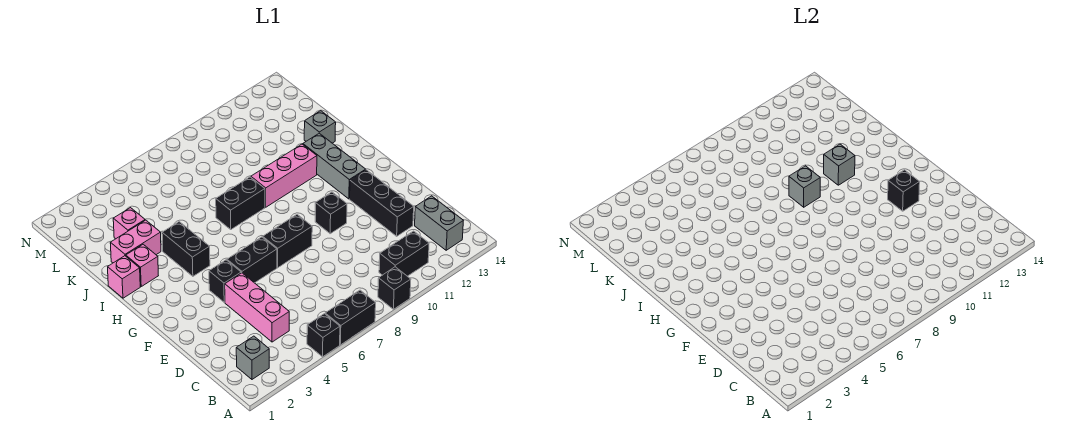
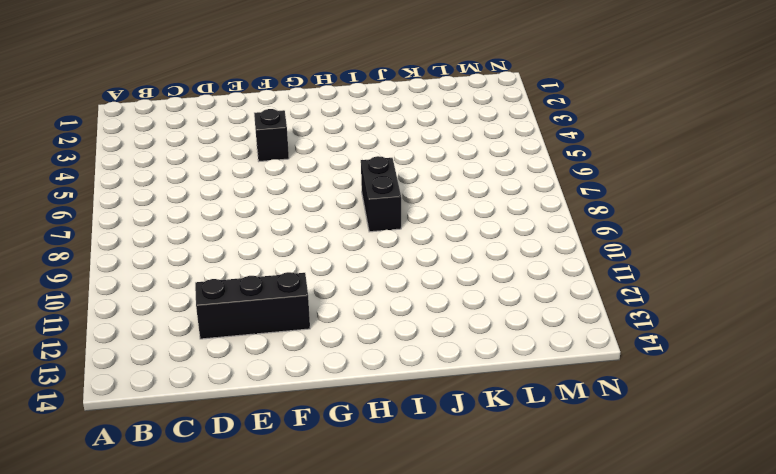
none -> black brick A5 level 1
none -> black brick A6:A7 level 1
none -> black brick A9 level 1

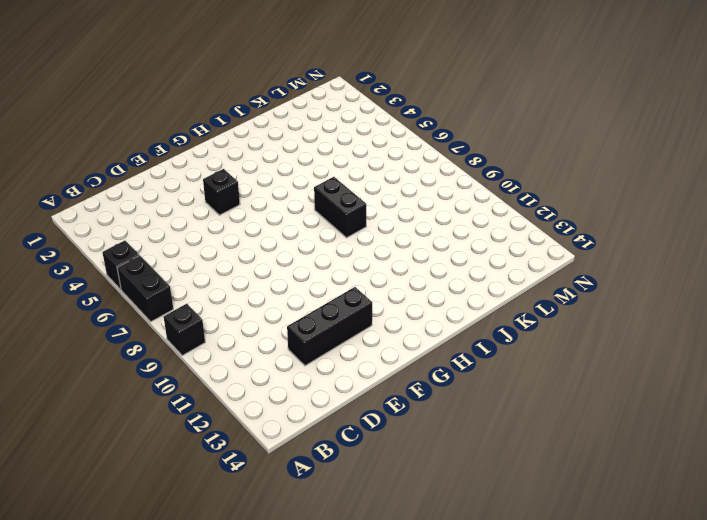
none -> grey brick B2 level 1
none -> black brick B10:B11 level 1
none -> grey brick B13:C13 level 1

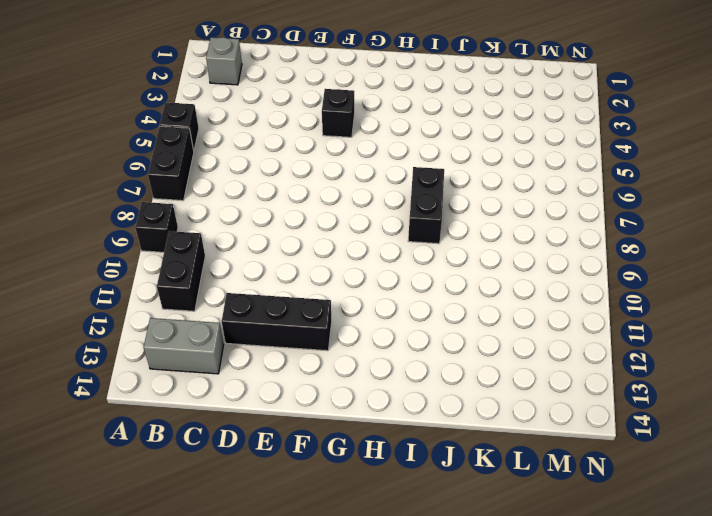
none -> pink brick C4:E4 level 1
none -> black brick F5:F6 level 1
none -> black brick F7:F8 level 1

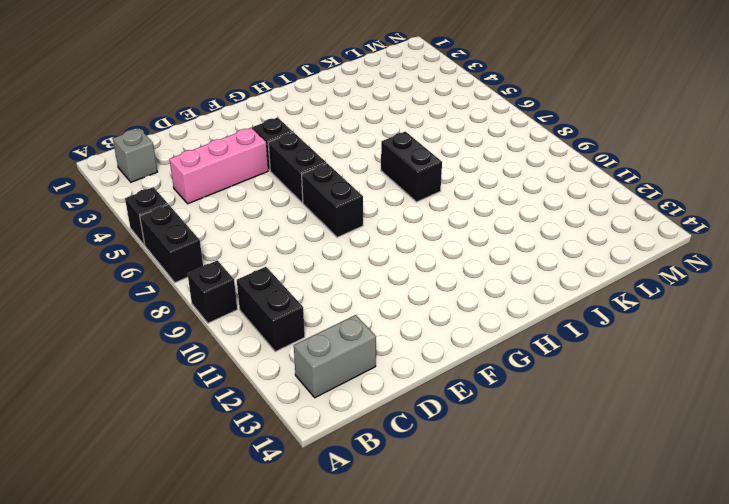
none -> black brick D12:F12 level 1
none -> black brick F10 level 1
none -> grey brick G12:I12 level 1

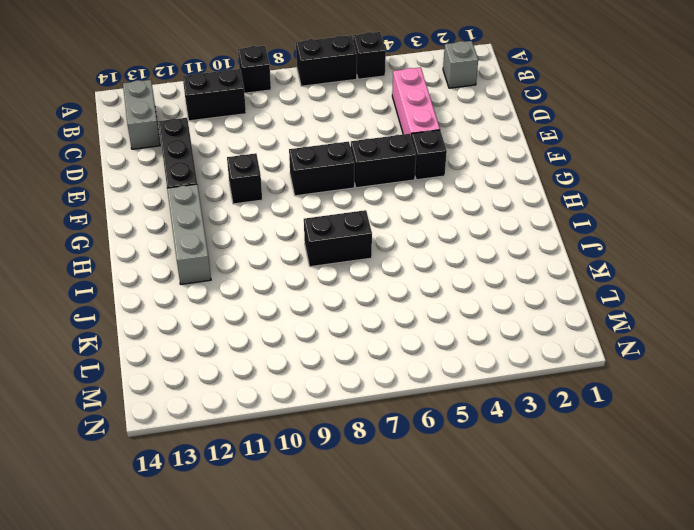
none -> black brick H4:I4 level 1
none -> pink brick I1 level 1
none -> pink brick I2 level 1

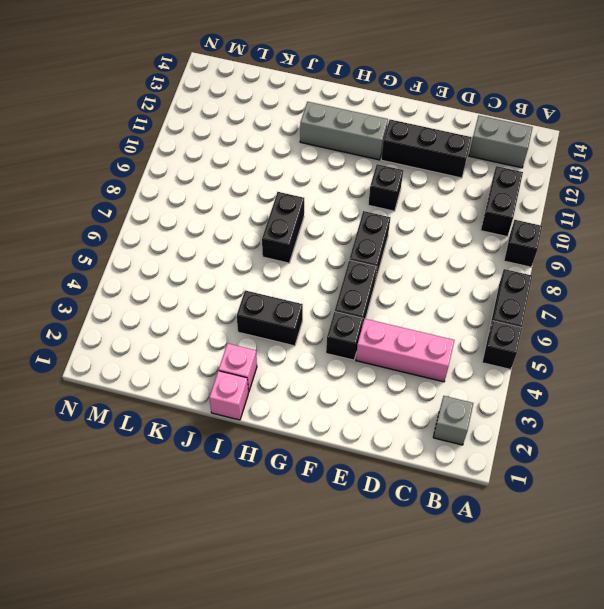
none -> pink brick I9:I11 level 1
none -> pink brick J2:J3 level 1
none -> grey brick J13 level 1

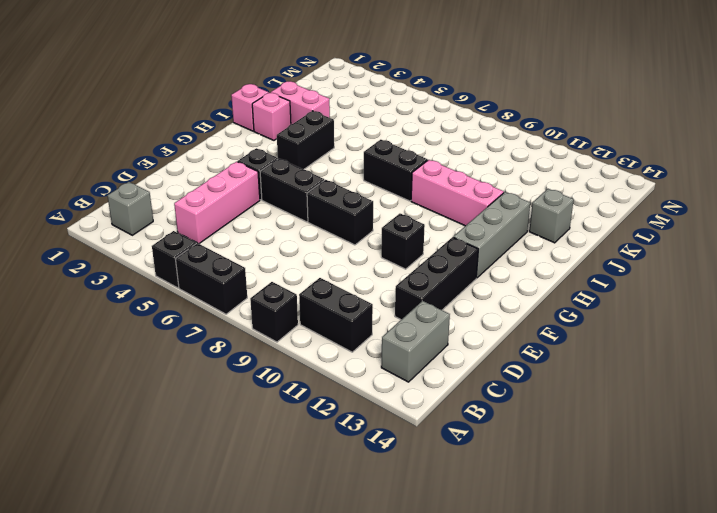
none -> pink brick K3 level 1
none -> black brick F12 level 2
none -> grey brick I9 level 2

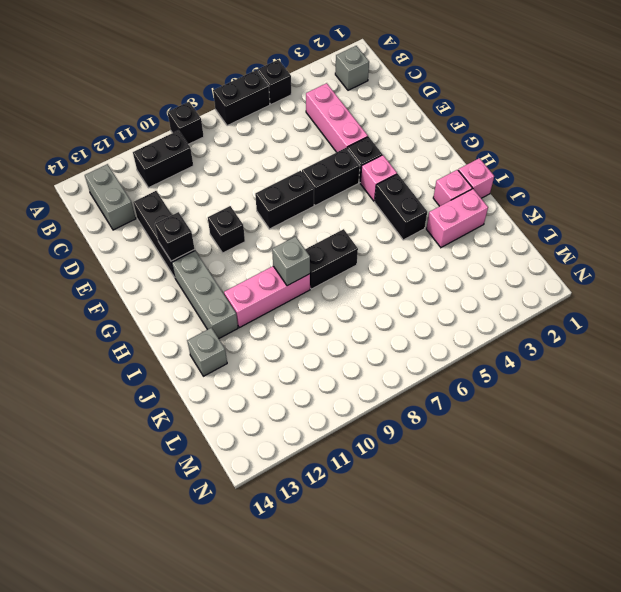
pink brick G4 level 1 -> pink brick K3 level 1
none -> grey brick I11 level 2

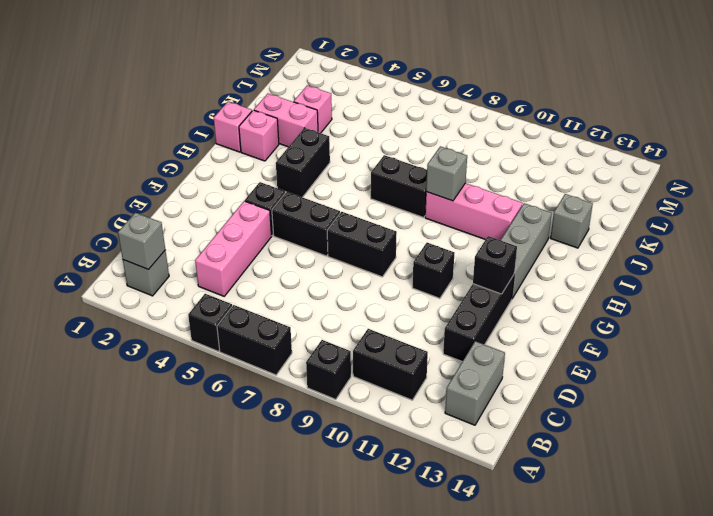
grey brick B2 level 2 -> grey brick I11 level 2

